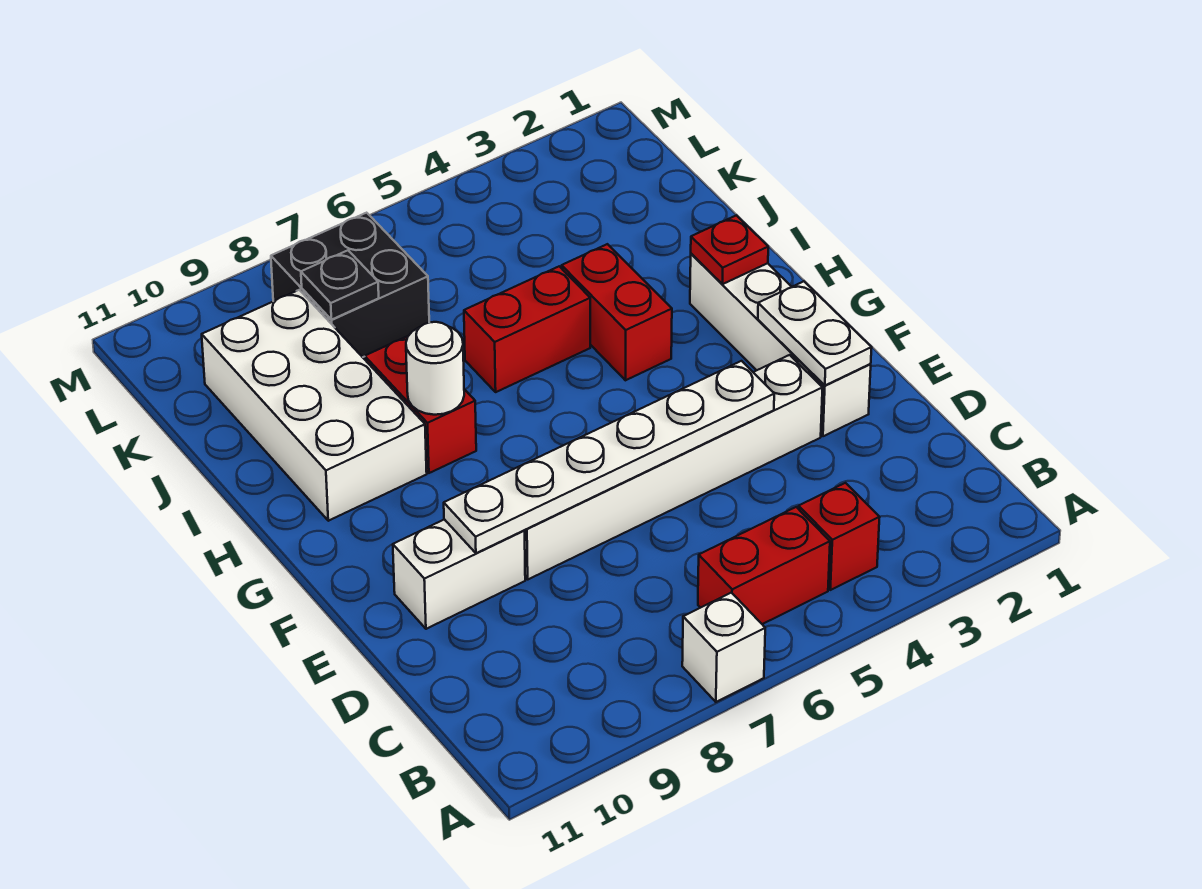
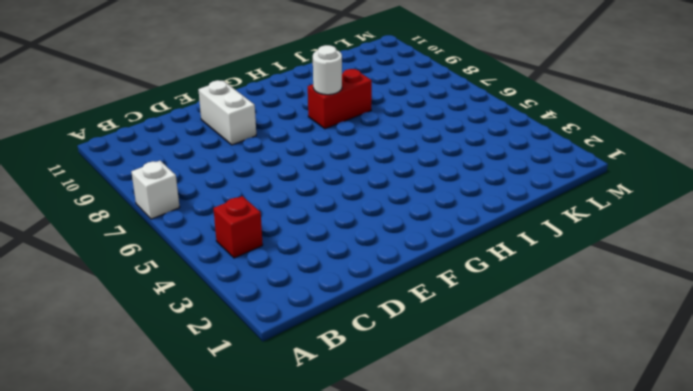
none -> red brick B5:B6 level 1
none -> white brick E2:H2 level 1
none -> white brick E3:E8 level 1

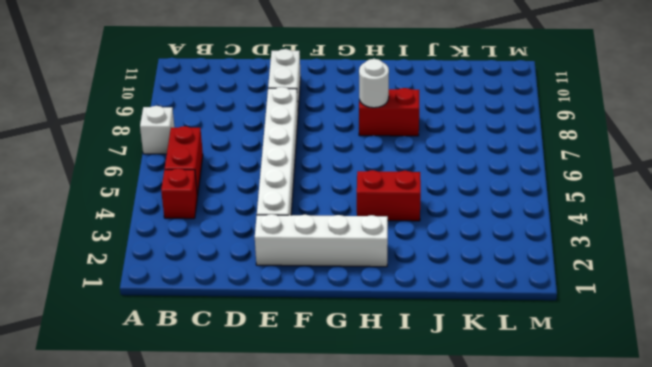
none -> white brick H9:K10 level 1
none -> red brick I5:I6 level 1
none -> black brick K7:L8 level 1

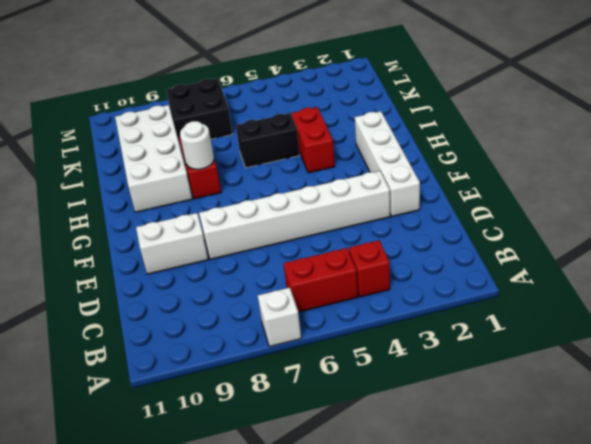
black brick I5:I6 level 1 -> red brick I5:I6 level 1
none -> white plate E2:F2 level 2
none -> white plate E4:E9 level 2
none -> red plate H2 level 2

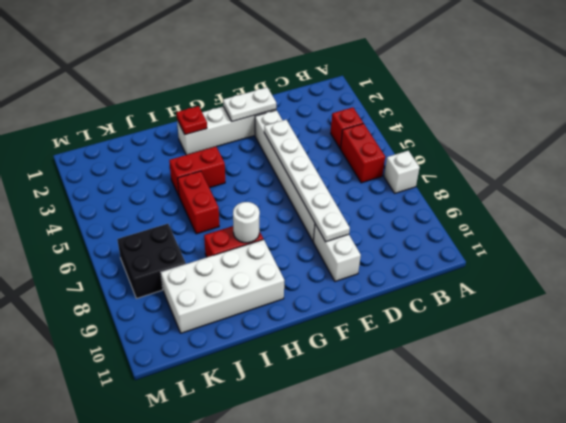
none -> black plate K8 level 2

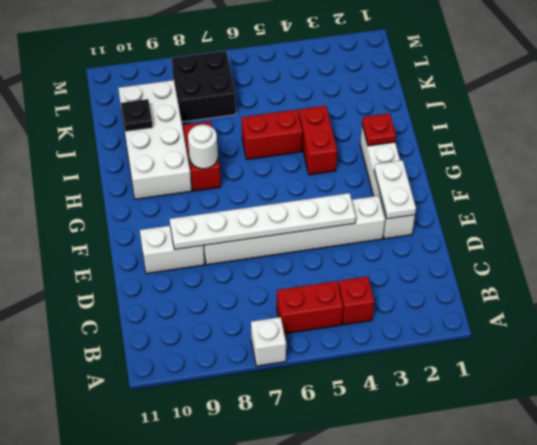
black plate J10 level 2 -> black plate K8 level 2

